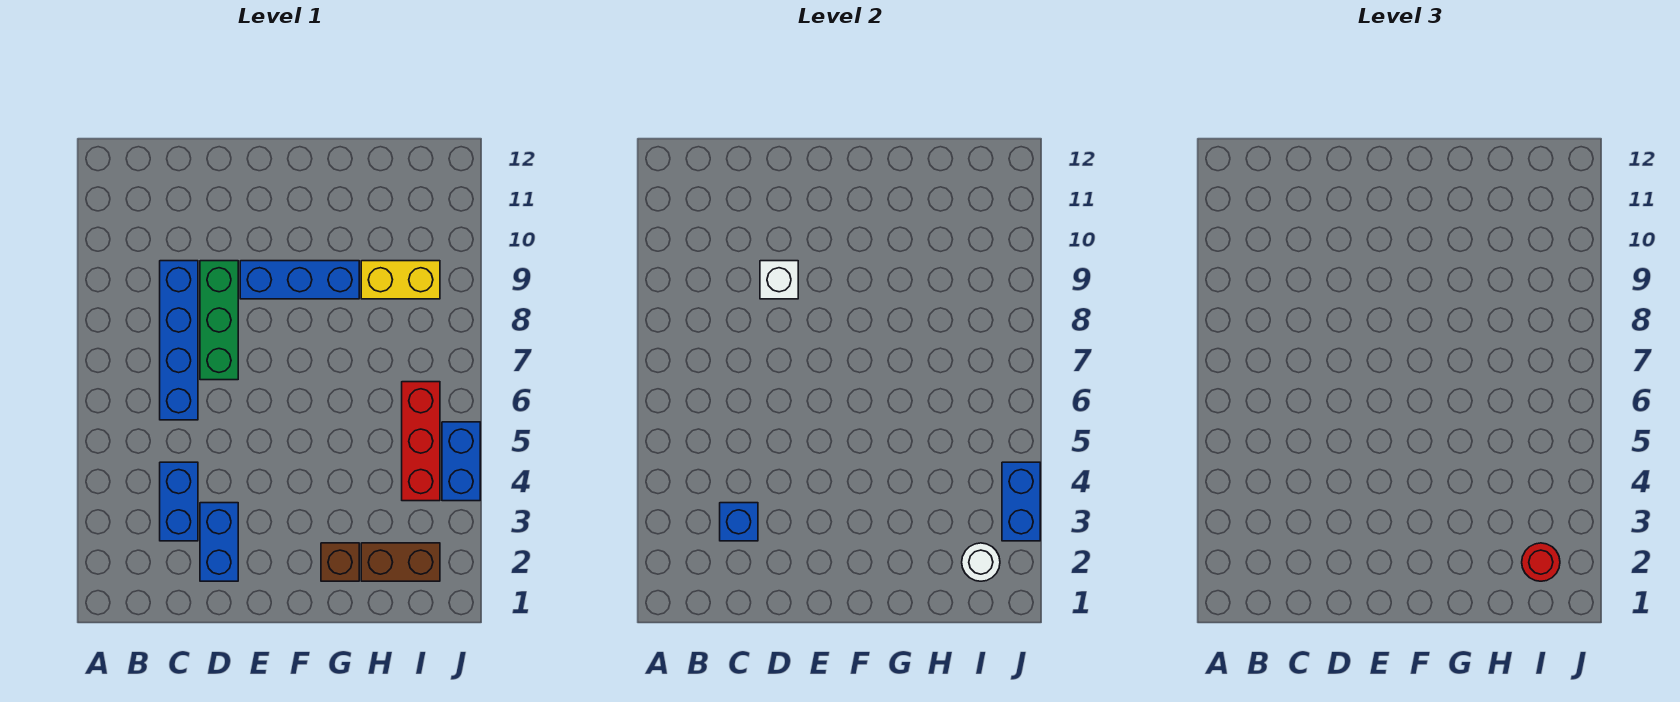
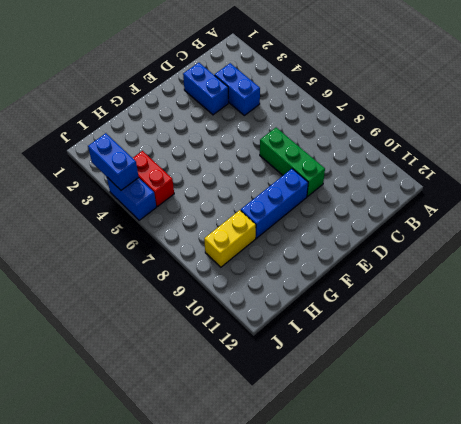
red brick I4:I5 level 1 -> red brick I4:I6 level 1
none -> blue brick C6:C9 level 1
none -> brown brick G2 level 1
none -> brown brick H2:I2 level 1

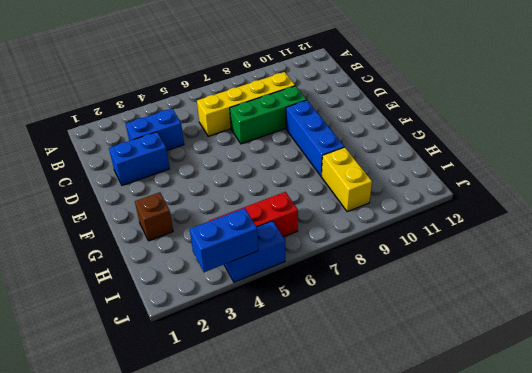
yellow brick C6:C9 level 1 -> blue brick C6:C9 level 1
none -> brown brick H2:I2 level 1
none -> blue brick C3 level 2
none -> white brick D9 level 2

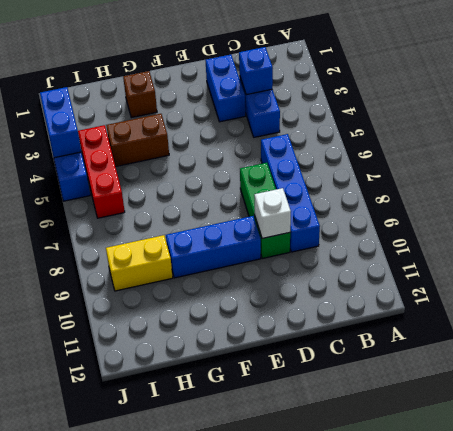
brown brick G4:H4 level 1 -> brown brick H2:I2 level 1
none -> white round brick I2 level 2
none -> red round brick I2 level 3

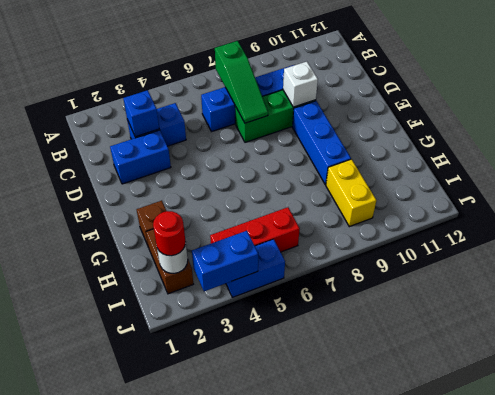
green slope B7:D7 level 2 top B -> none

